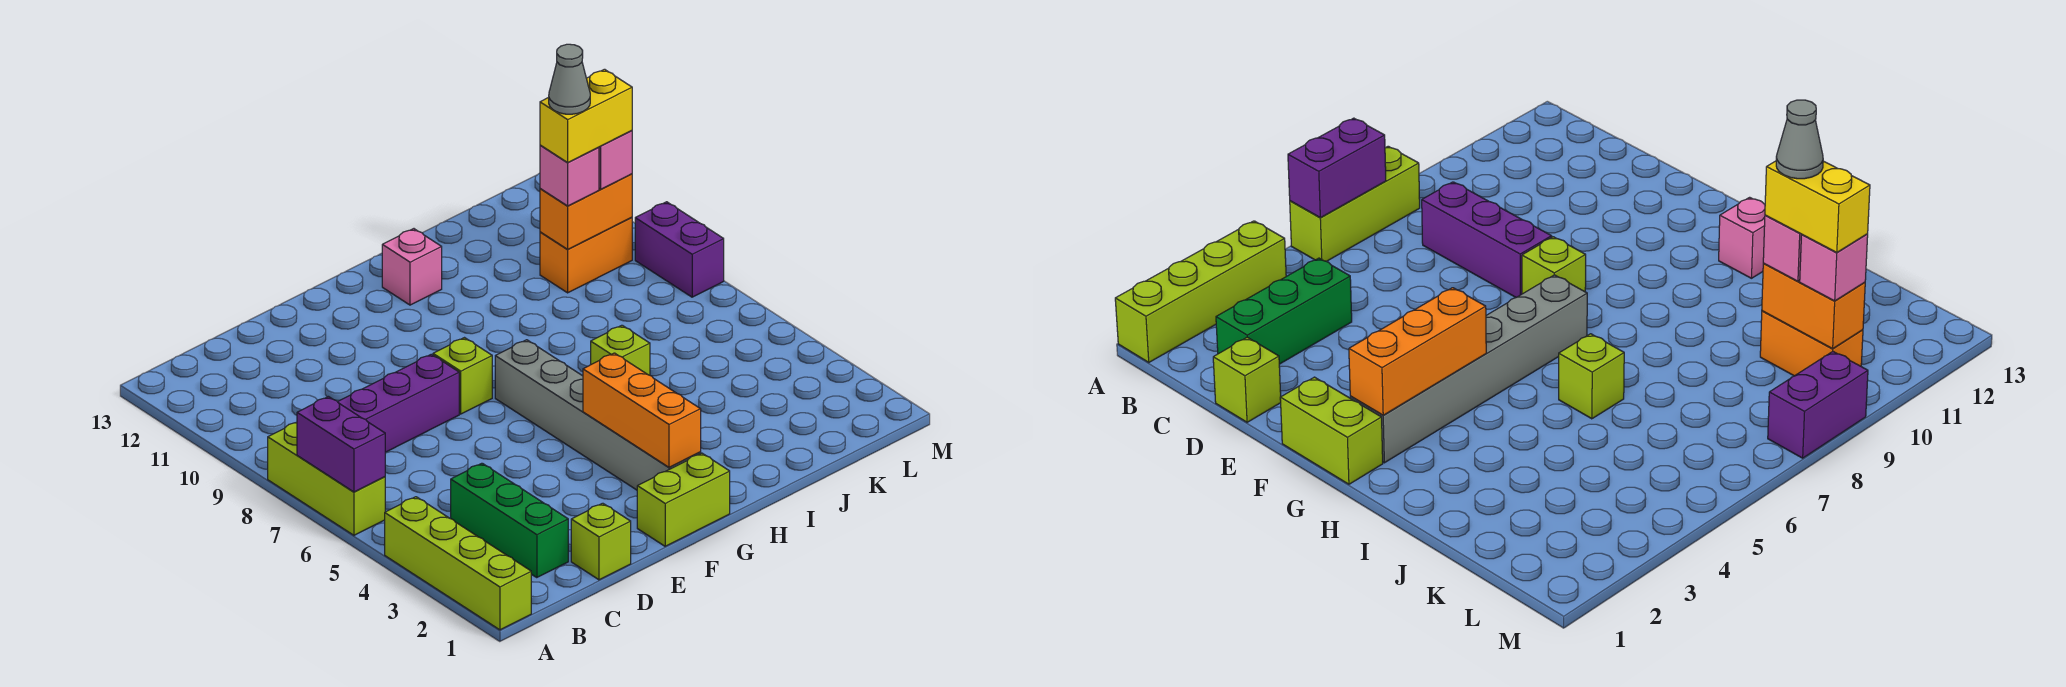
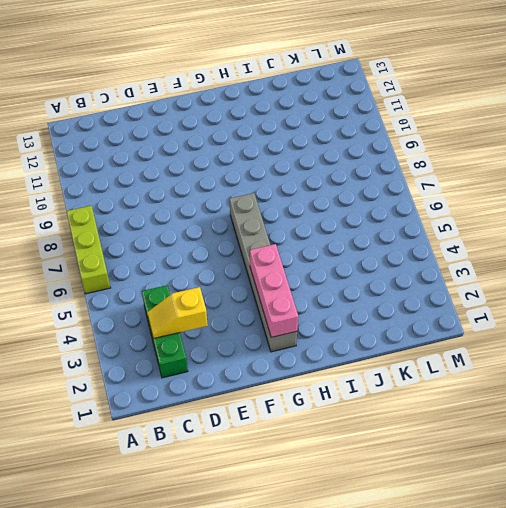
yellow slope C3:D3 level 2 top D -> none
pink brick G2:G4 level 2 -> orange brick G2:G4 level 2
none -> lime brick A1:A4 level 1
none -> purple brick C8:E8 level 1
none -> lime brick D1 level 1

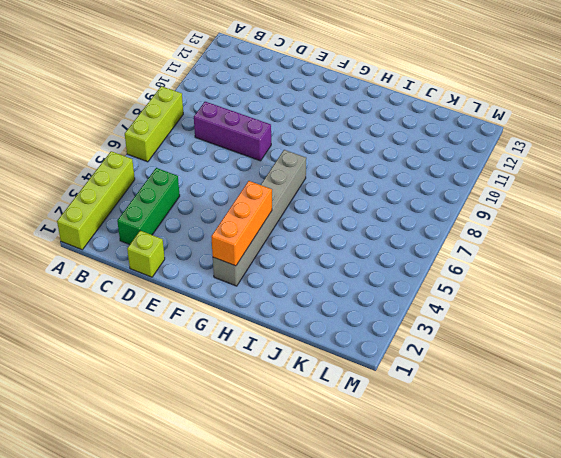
none -> lime brick F1:G1 level 1
none -> lime brick F8 level 1
none -> pink brick H12 level 1

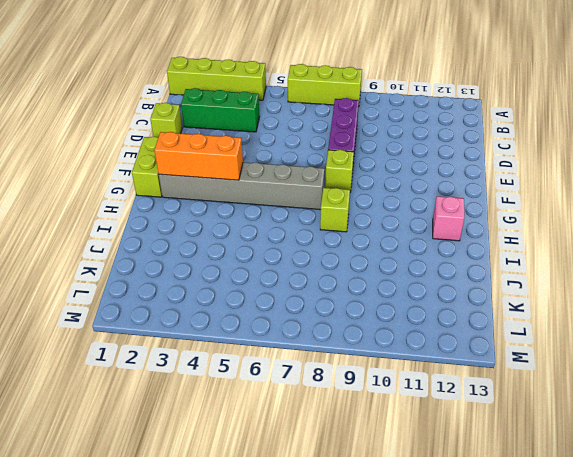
lime brick H8 level 1 -> lime brick I6 level 1
none -> orange brick K10:L10 level 1
none -> purple brick M8:M9 level 1
none -> purple brick A6:A7 level 2

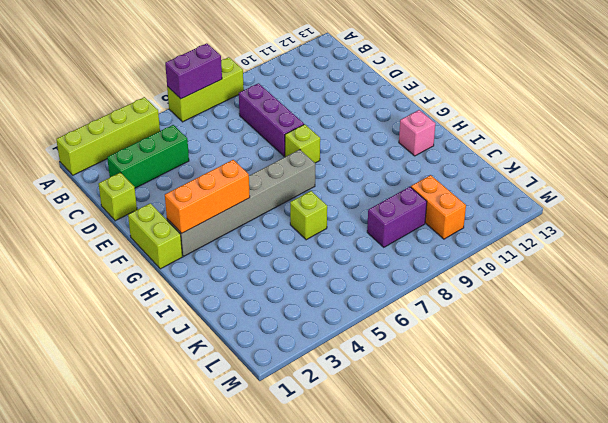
purple brick K8:K9 level 1 -> purple brick M8:M9 level 1
none -> orange brick K10:L10 level 2
none -> pink brick K10 level 3
none -> pink brick L10 level 3

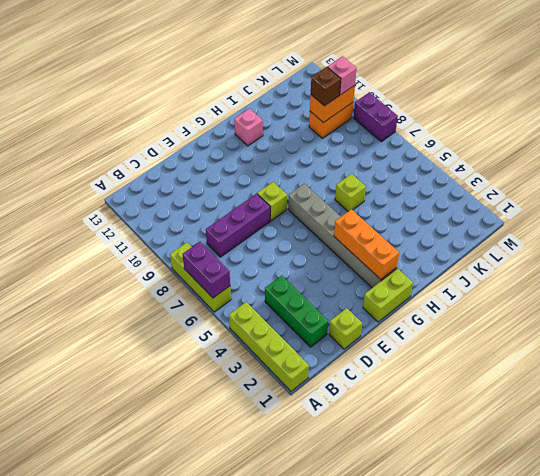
brown brick K10 level 3 -> pink brick K10 level 3
none -> yellow brick K10:L10 level 4
none -> grey cone K10 level 5

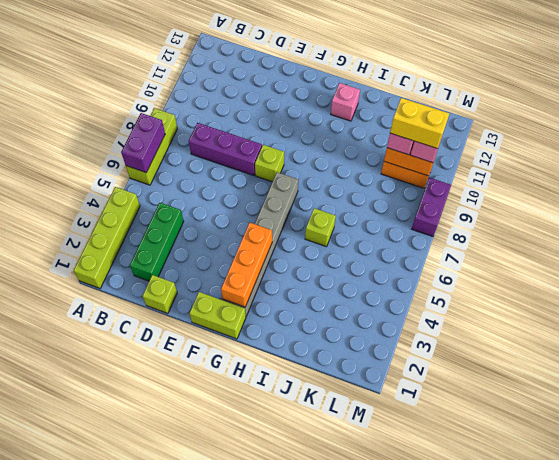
none -> grey cone K10 level 5

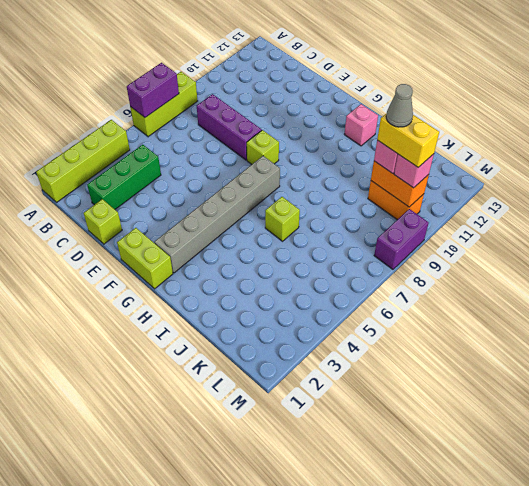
none -> orange brick G2:G4 level 2

